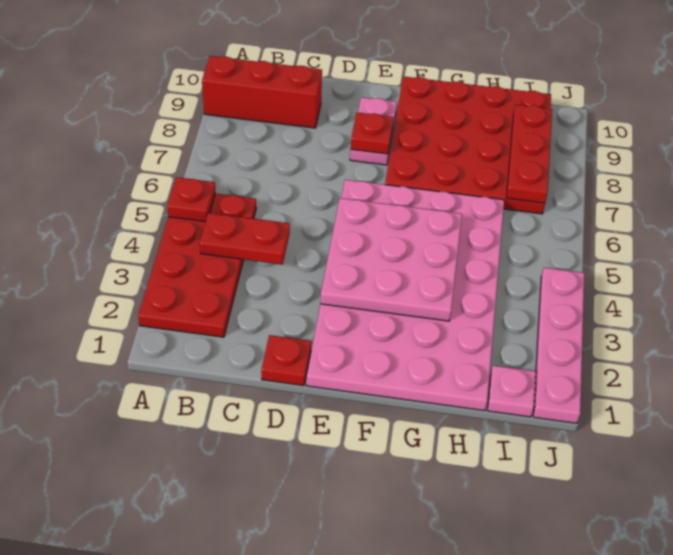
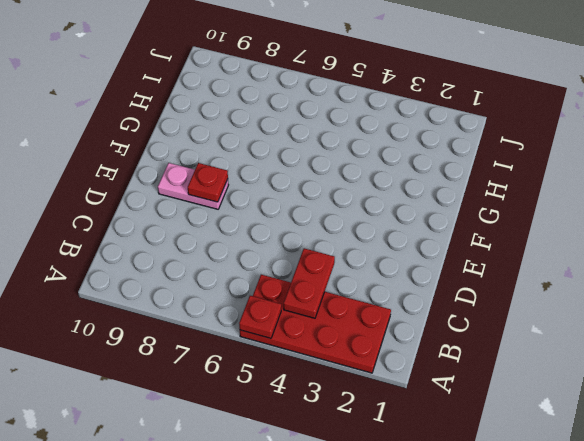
none -> red brick A9:C9 level 1
none -> red plate D1 level 1
none -> pink plate E1:H6 level 1

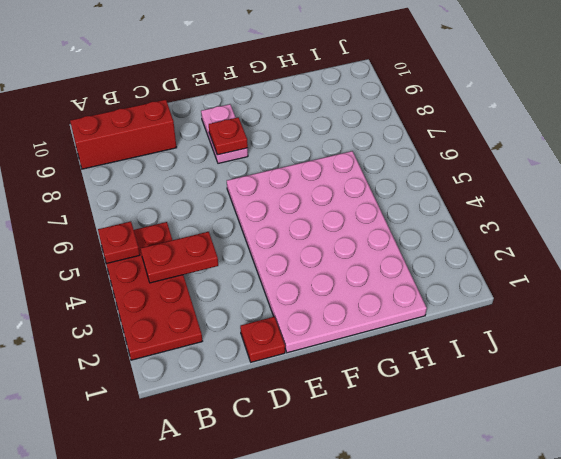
none -> red plate F7:I10 level 1
none -> pink plate I1 level 1
none -> pink plate J1:J4 level 1

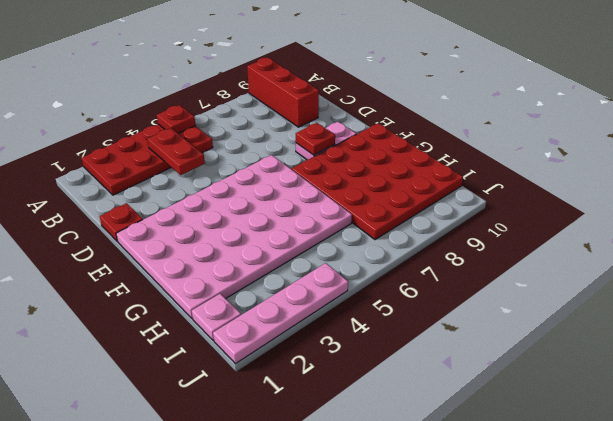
none -> pink plate E3:G5 level 2
none -> red plate I7:I9 level 2

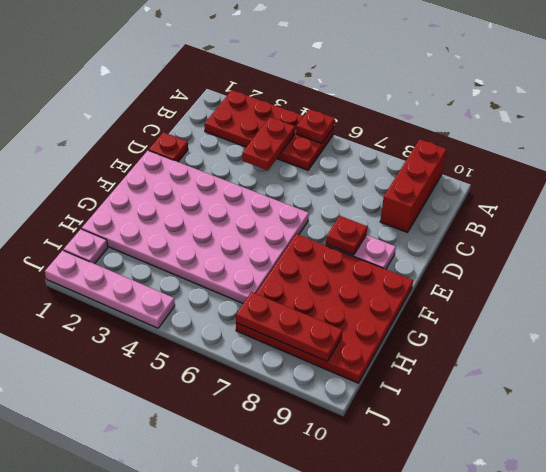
none -> pink plate E3:G5 level 2

